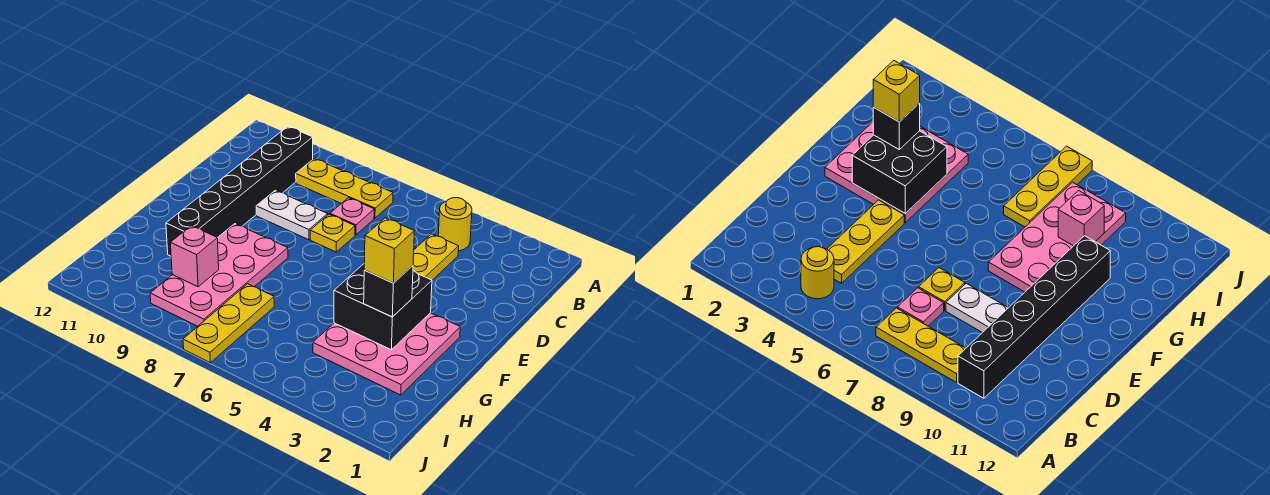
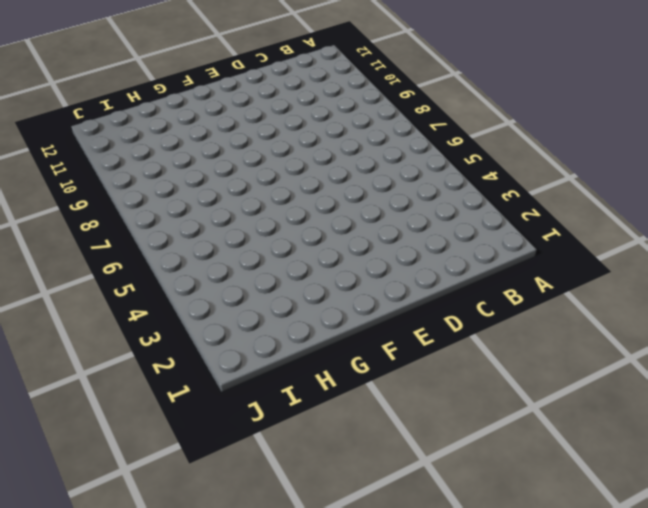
none -> yellow round brick B4 level 1
none -> yellow plate B7:B9 level 1
none -> black brick B10:G10 level 1

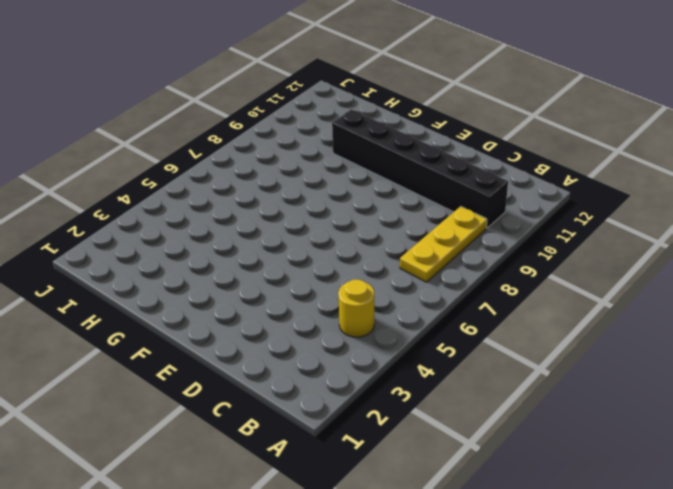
none -> yellow plate C4:E4 level 1
none -> pink plate C7 level 1
none -> yellow plate D7 level 1

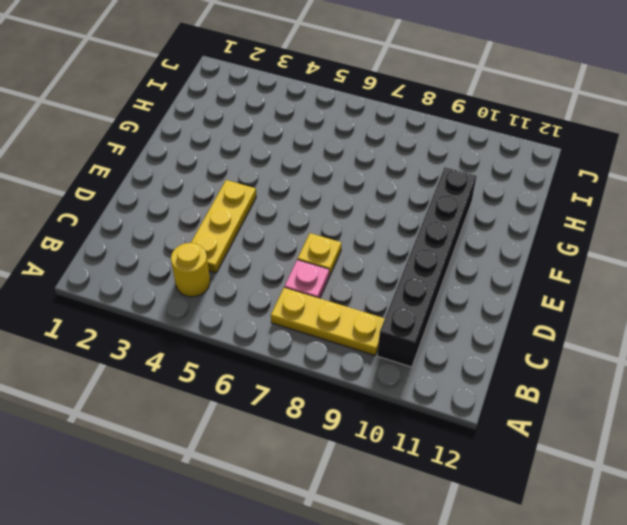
none -> white plate D8:D9 level 1
none -> pink plate F2:H4 level 1
none -> pink plate F8:I9 level 1

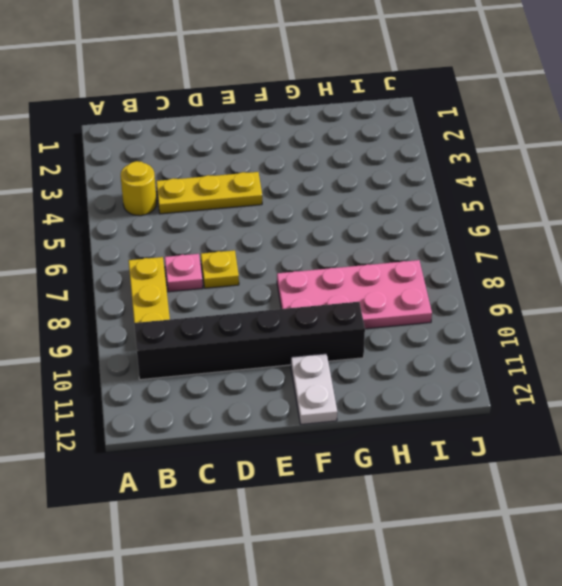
white plate F11:F12 level 1 -> white plate D8:D9 level 1
none -> pink plate F2:H4 level 1
none -> yellow plate H7:J7 level 1
none -> black brick F3:G4 level 2

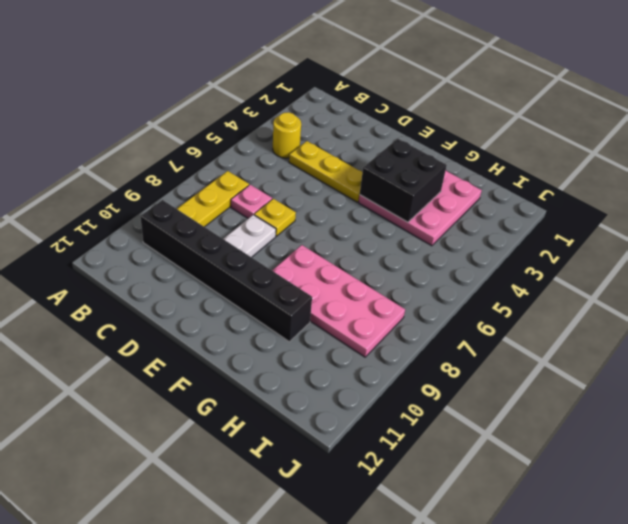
none -> yellow plate H7:J7 level 1
none -> pink brick H9 level 2
none -> black brick G3 level 3

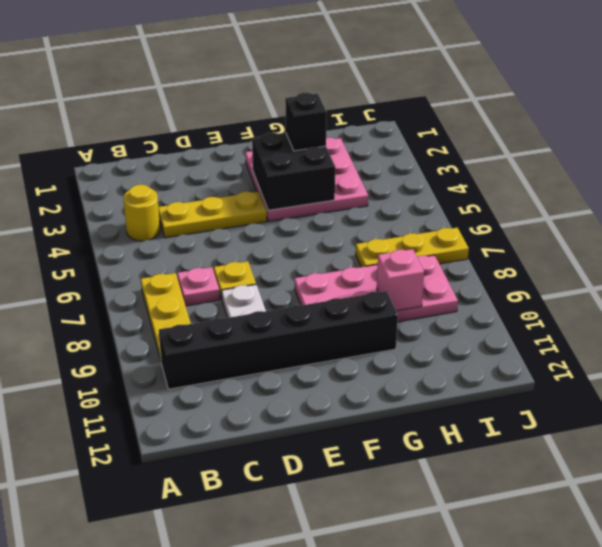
none -> yellow brick G3 level 4

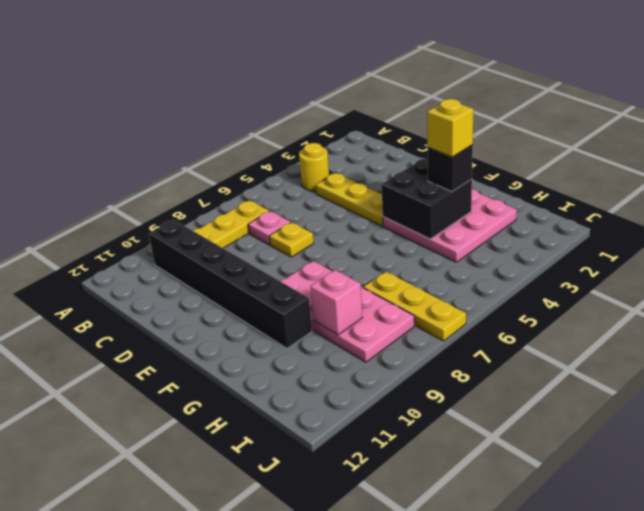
none -> white plate D8:D9 level 1

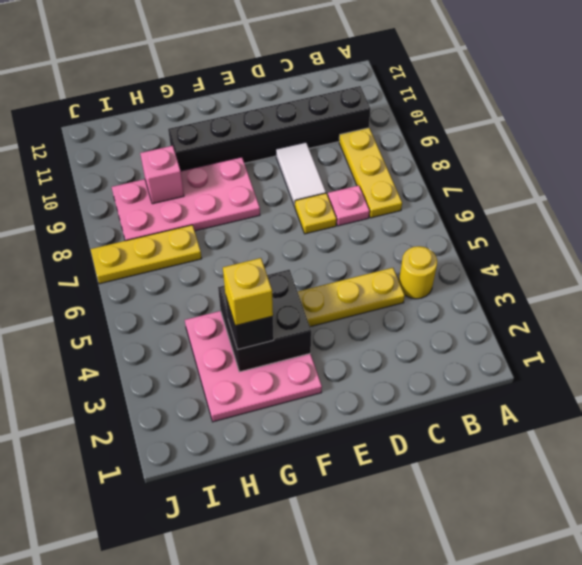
white tile D8:D9 level 1 -> white plate D8:D9 level 1

